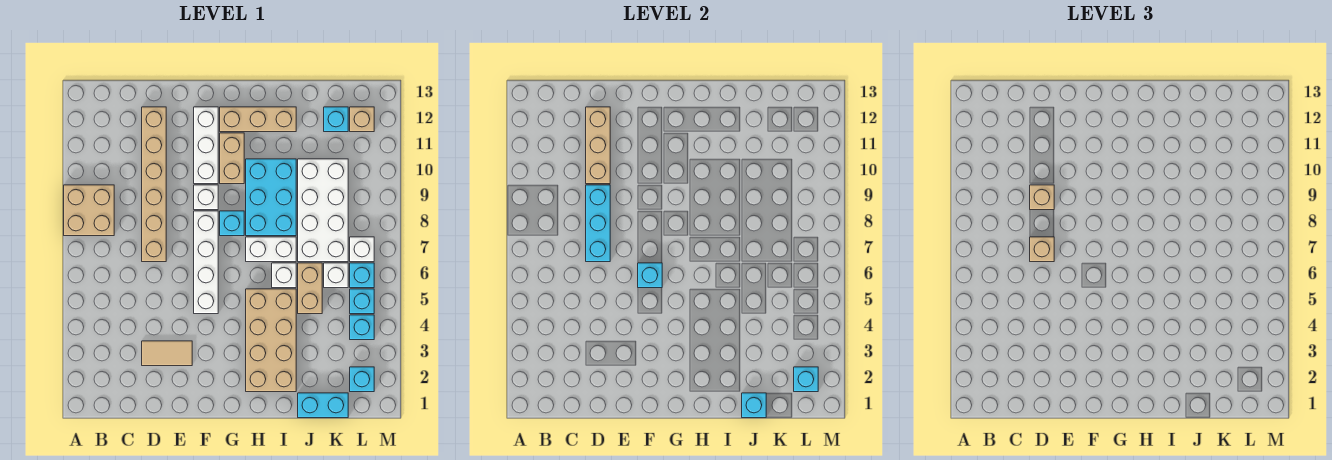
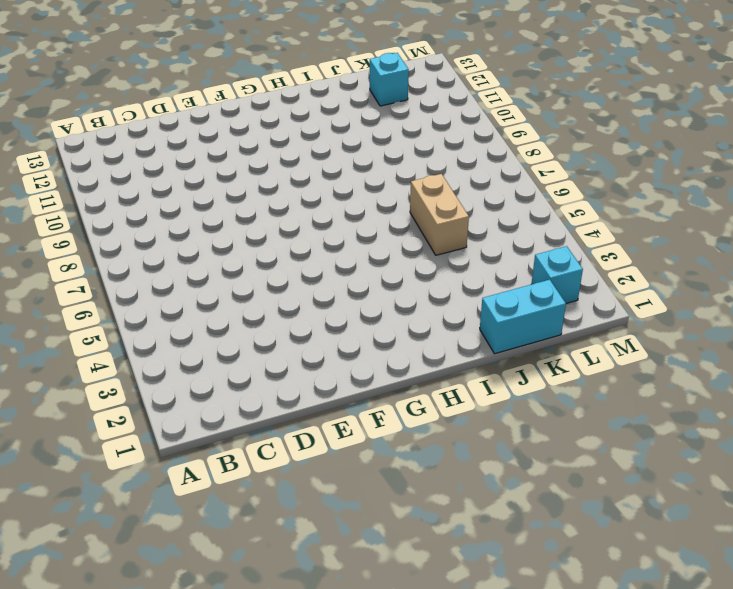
none -> tan brick A8:B9 level 1
none -> tan tile D3:E3 level 1
none -> tan brick D7:D12 level 1
none -> white brick F5:F8 level 1

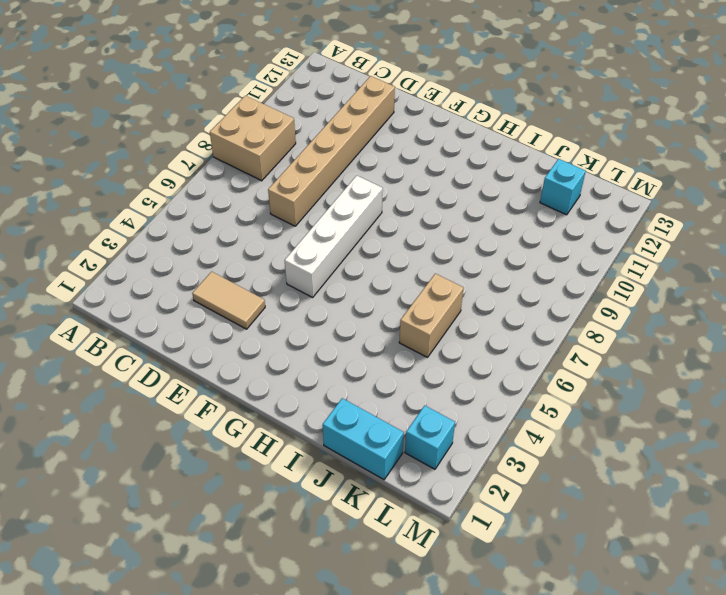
none -> white brick F9 level 1
none -> white brick F10:F12 level 1
none -> cyan brick G8 level 1
none -> tan brick G10:G11 level 1

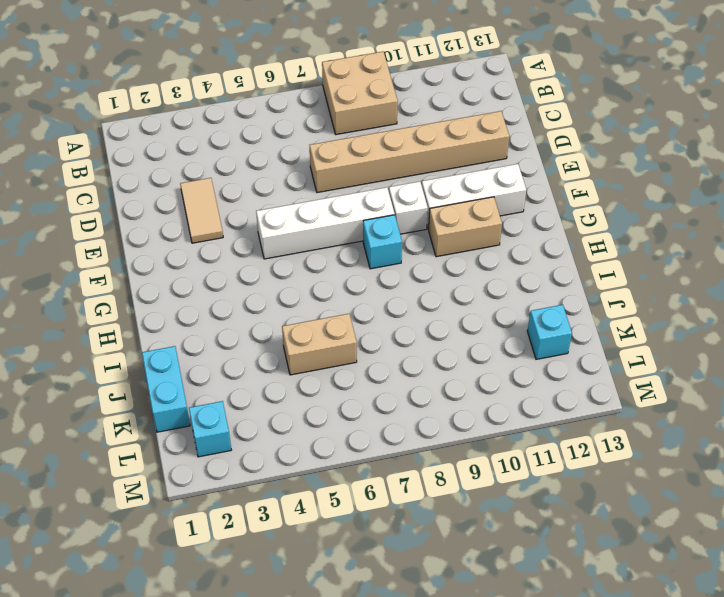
none -> tan brick G12:I12 level 1
none -> tan brick H2:I5 level 1
none -> white brick H7:I7 level 1
none -> cyan brick H8:I10 level 1

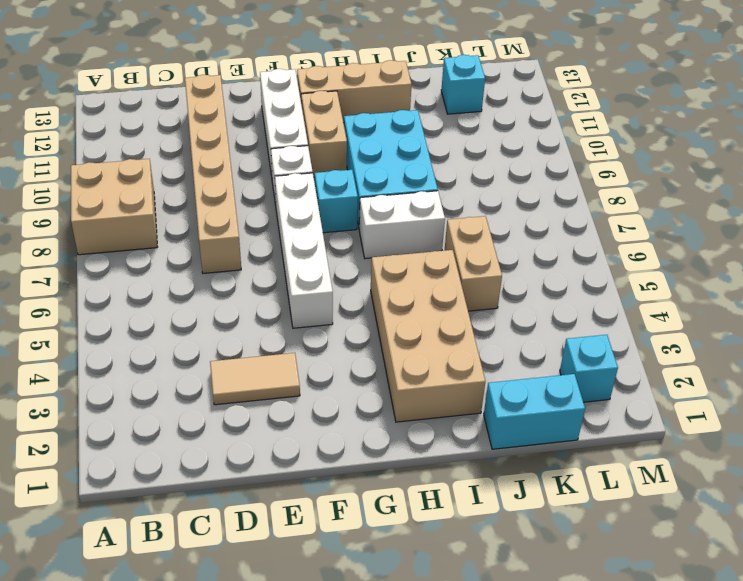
none -> white brick I6 level 1
none -> white brick J7:K10 level 1
none -> white brick K6 level 1
none -> cyan brick L4 level 1

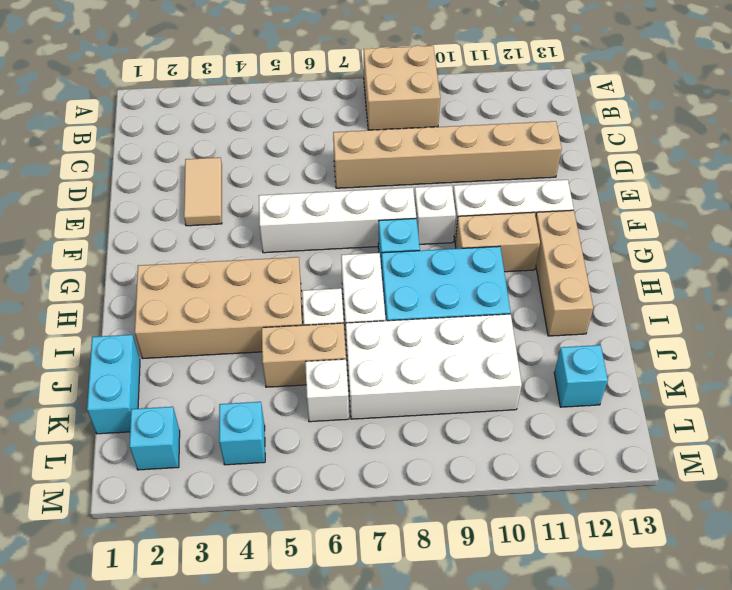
none -> cyan brick L5 level 1
none -> cyan brick L6 level 1
none -> white brick L7 level 1
none -> tan brick L12 level 1

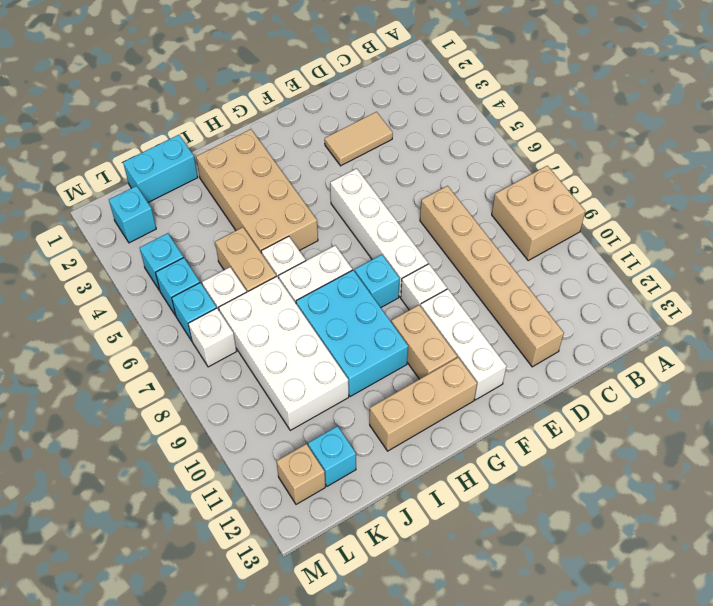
none -> cyan brick D7:D9 level 2
none -> tan brick D10:D12 level 2
none -> cyan brick F6 level 2
none -> cyan brick J1 level 2

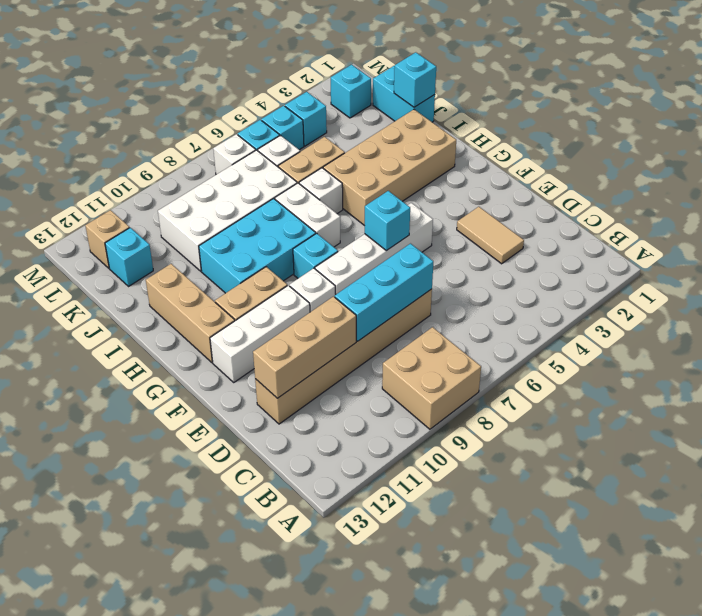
none -> cyan brick L2 level 2
none -> tan brick D7 level 3
none -> tan brick D9 level 3

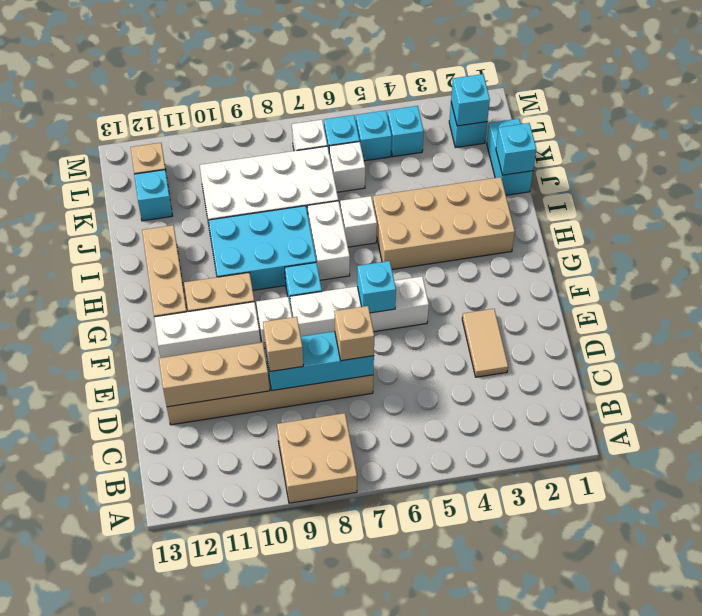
none -> tan brick J5:J6 level 1

